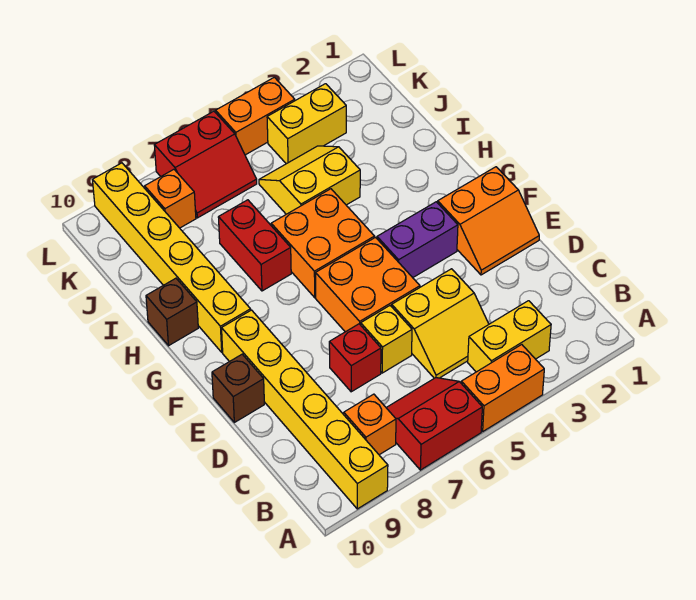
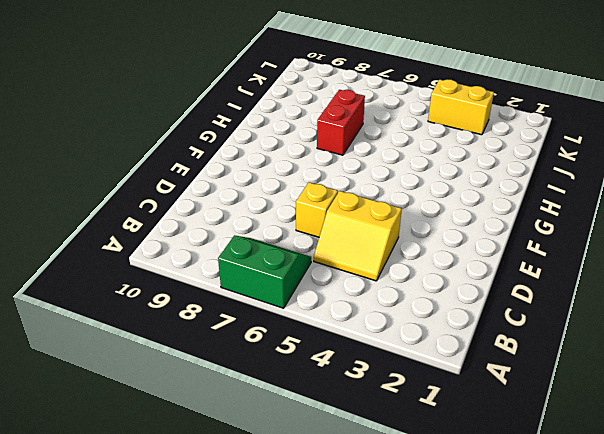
green slope A6:B7 level 1 top A -> red slope A6:B7 level 1 top A
none -> orange brick A4:A5 level 1
none -> yellow brick A9:F9 level 1
none -> yellow brick B3:B4 level 1

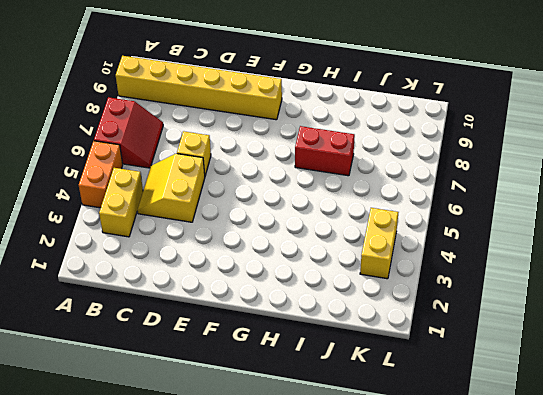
none -> orange brick B8 level 1
none -> red brick D7 level 1
none -> orange slope E1:F2 level 1 top F

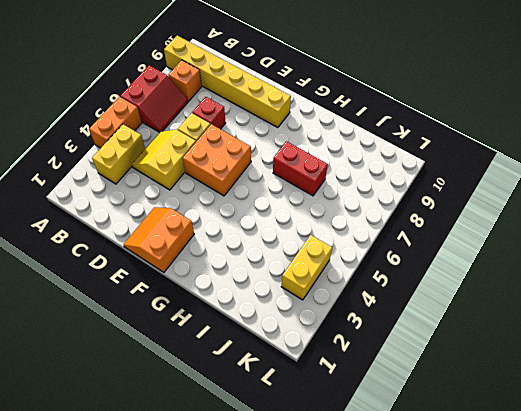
none -> brown brick E10 level 1
none -> purple brick F3:F4 level 1
none -> orange brick G5:H6 level 1

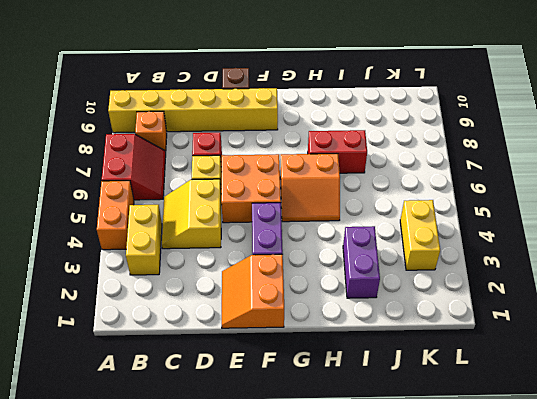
orange slope G5:H6 level 1 top 6 -> orange brick G5:H6 level 1
purple brick I2:I3 level 1 -> none
none -> yellow brick G9:L9 level 1
none -> brown brick H10 level 1
none -> yellow slope I4:J5 level 1 top I

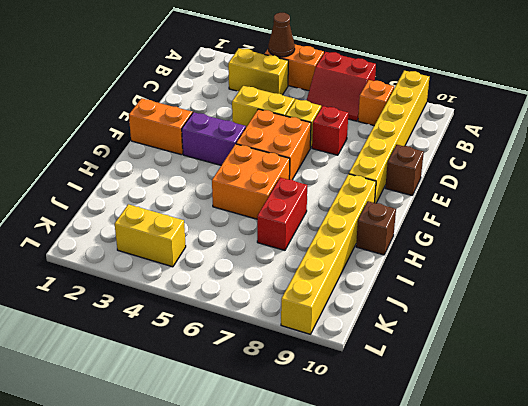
brown cone A4 level 2 -> none
none -> yellow slope I4:J5 level 1 top I
none -> red slope K6:L7 level 1 top L
none -> orange brick K8 level 1

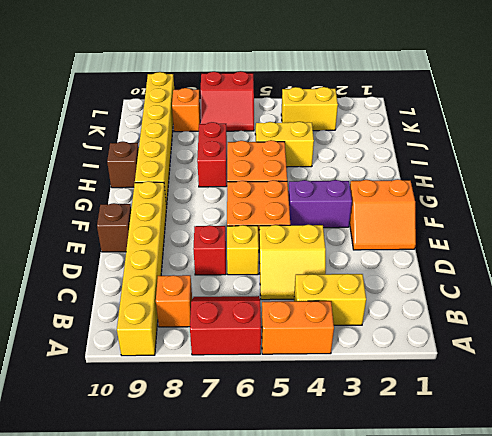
none -> orange brick L4:L5 level 1

